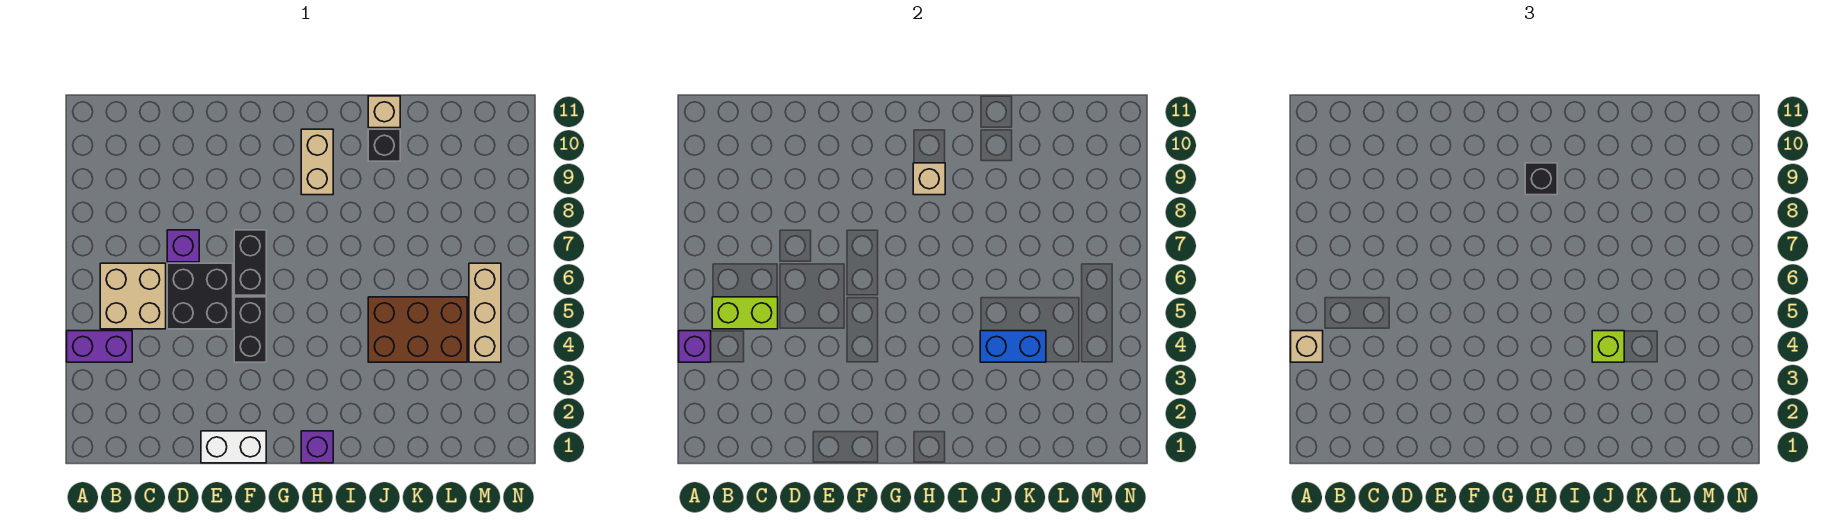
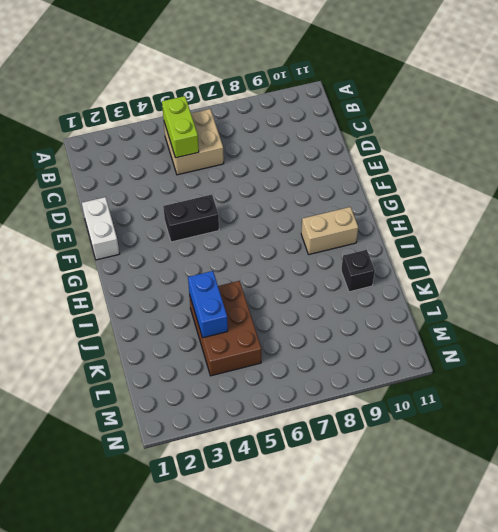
none -> purple brick A4:B4 level 1
none -> black brick D5:E6 level 1
none -> purple brick D7 level 1

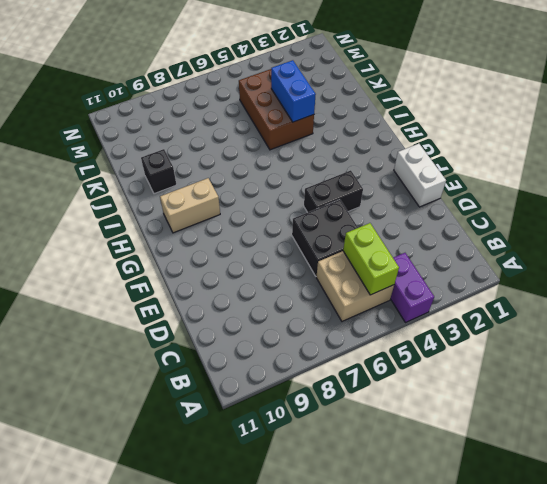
none -> purple brick D7 level 1
none -> black brick F6:F7 level 1
none -> purple brick H1 level 1

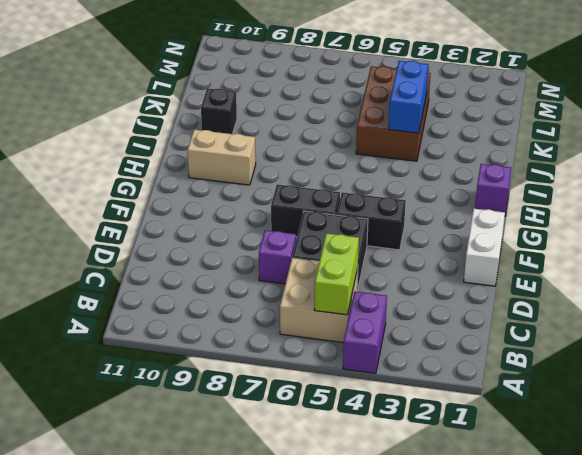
none -> tan brick J11 level 1
none -> tan brick M4:M6 level 1
none -> purple brick A4 level 2

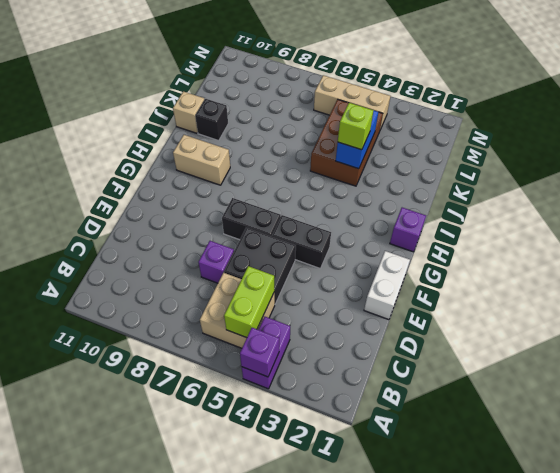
none -> tan brick H9 level 2
none -> tan brick A4 level 3
none -> black brick H9 level 3

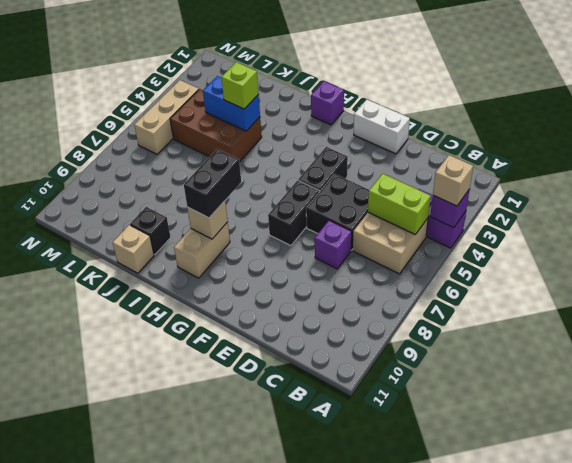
black brick H8:H9 level 3 -> black brick H9 level 3

